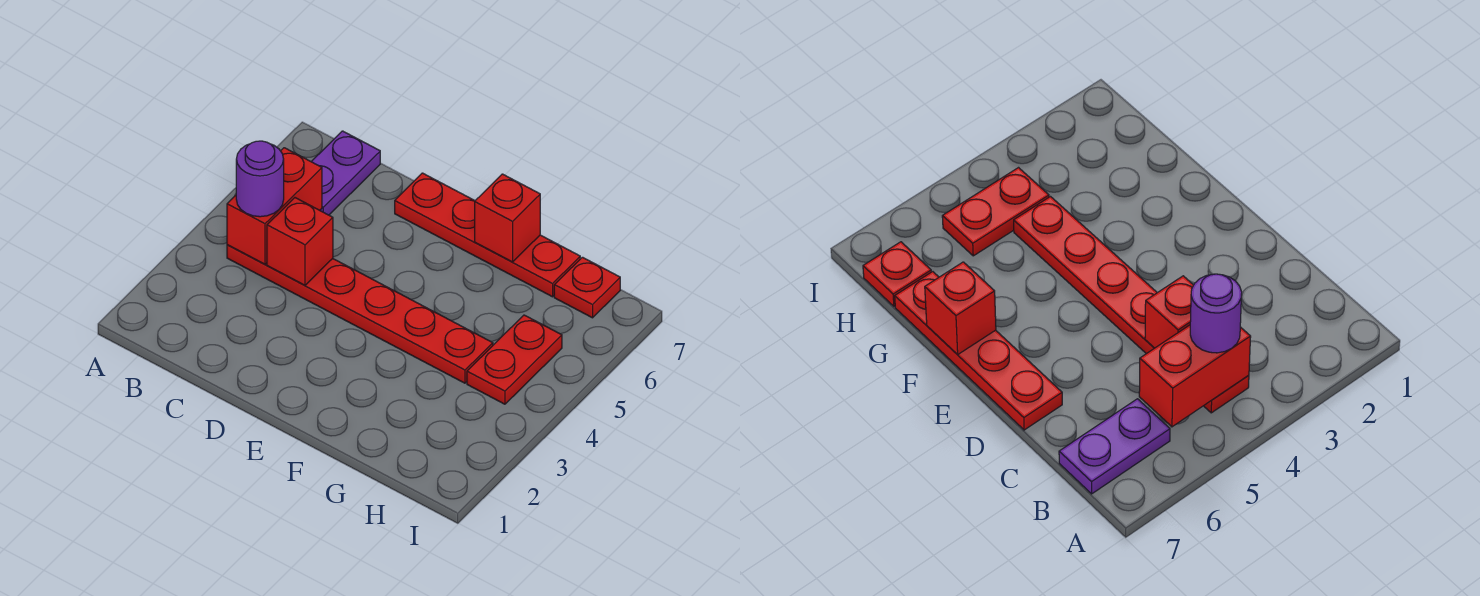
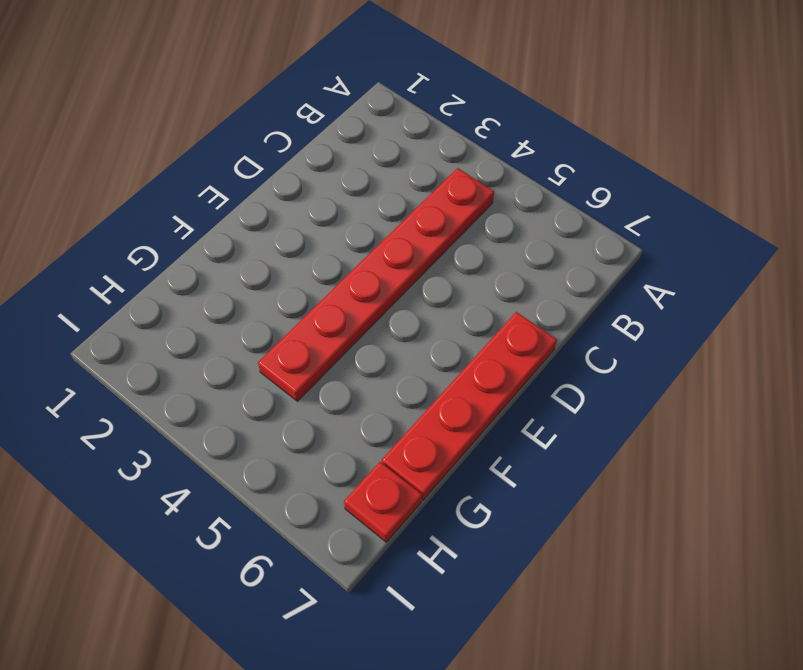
none -> purple plate B6:B7 level 1
none -> red plate H4:H5 level 1

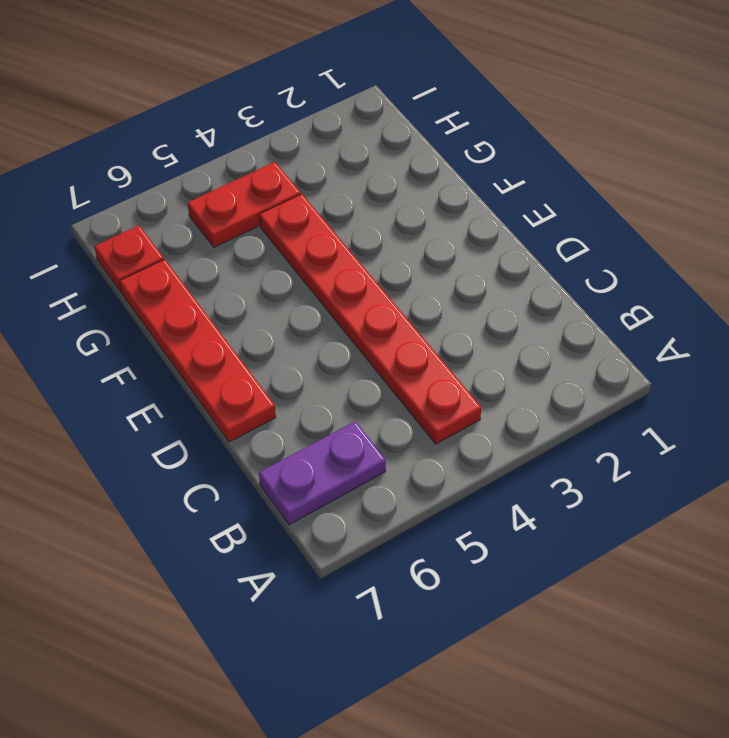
none -> red brick B4:B5 level 2
none -> red brick C4 level 2

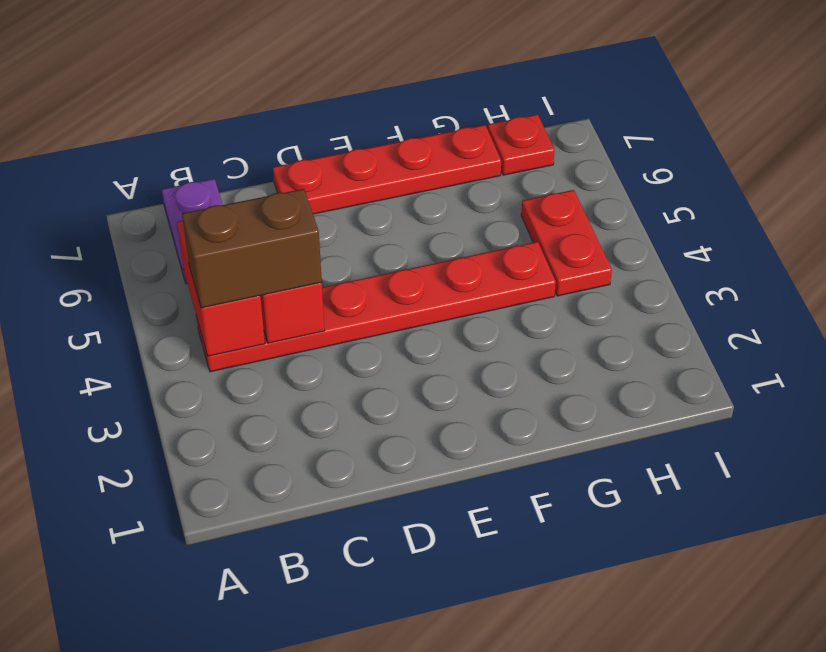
brown brick B4:C4 level 3 -> purple round brick B4 level 3
none -> red brick F7 level 2

